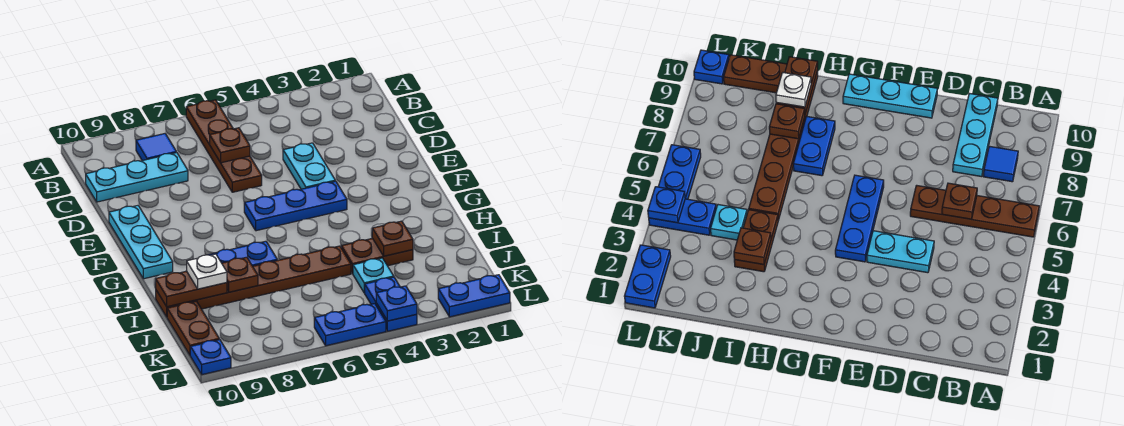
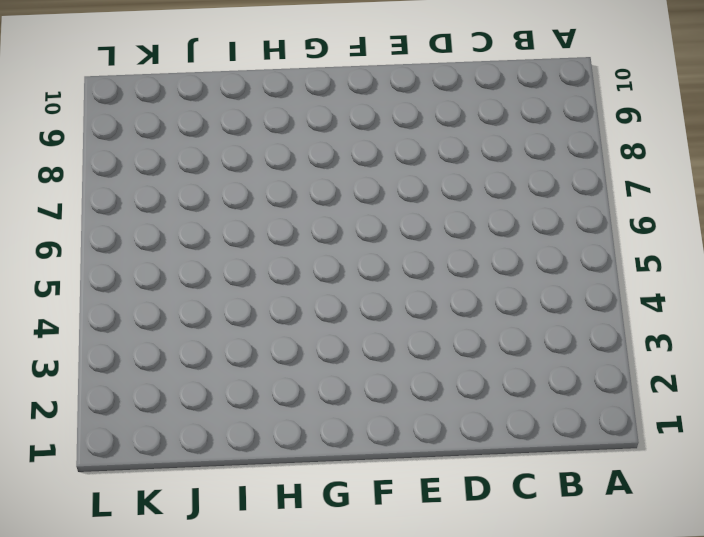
none -> brown plate A6:D6 level 1
none -> blue tile B8 level 1
none -> cyan plate C8:C10 level 1

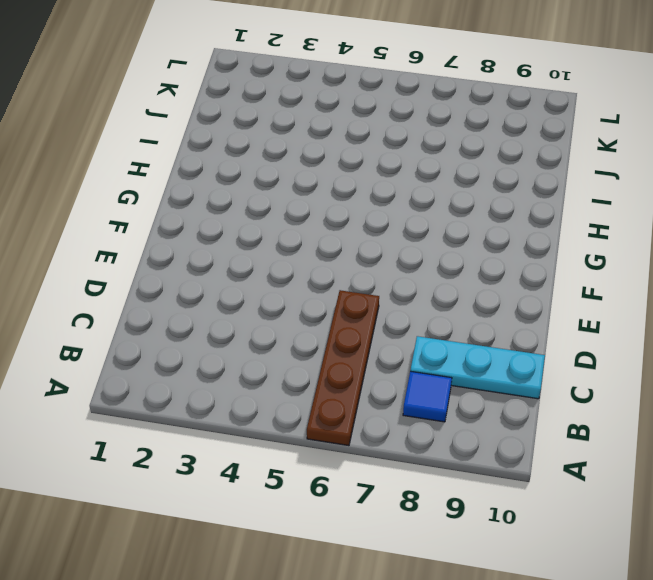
none -> cyan plate D4:E4 level 1
none -> cyan plate E10:G10 level 1
none -> blue plate F4:F6 level 1

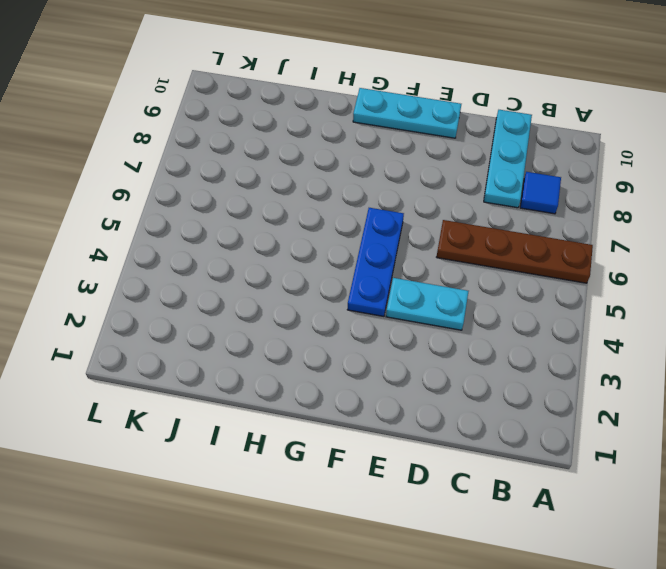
none -> blue plate H7:H8 level 1
none -> brown plate I3:I4 level 1
none -> brown plate I5:I10 level 1

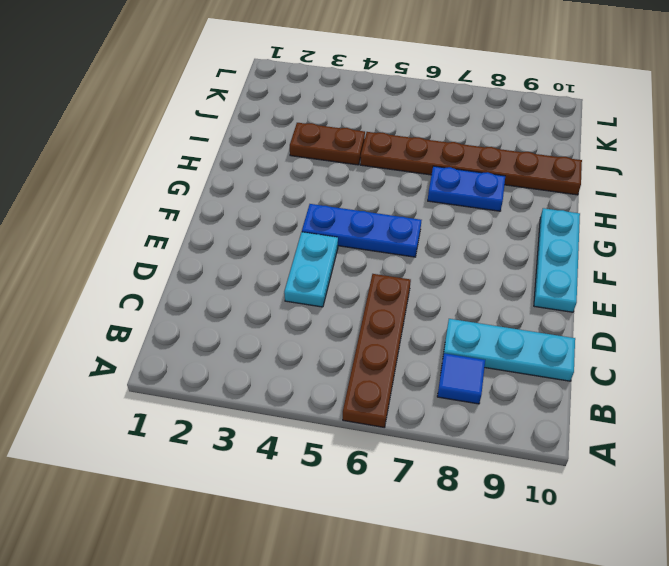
none -> cyan plate J4 level 1
none -> brown plate J10:K10 level 1
none -> blue plate K4:L4 level 1

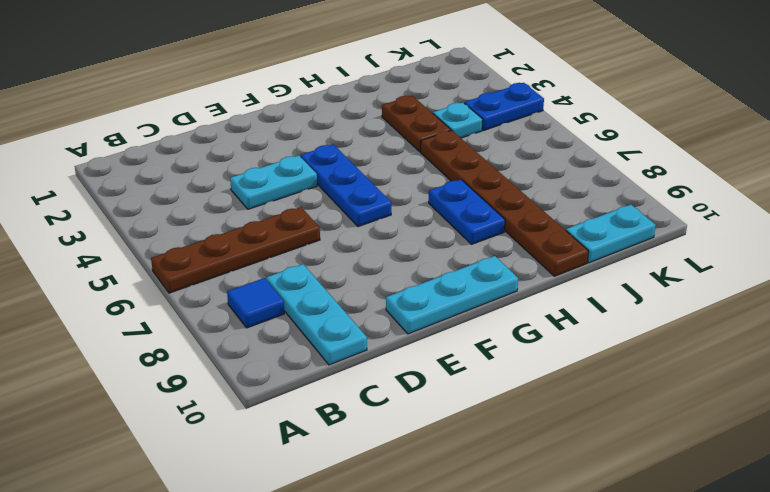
cyan plate J10:K10 level 1 -> brown plate J10:K10 level 1
none -> blue plate L1:L2 level 1
none -> blue plate L5:L6 level 1
none -> blue plate L10 level 1

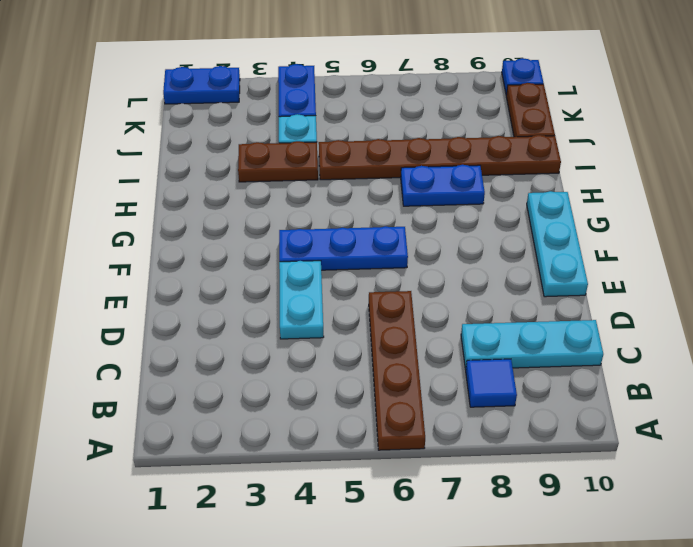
none -> blue plate L5:L6 level 1
none -> brown plate C6 level 2
none -> brown plate I3 level 2

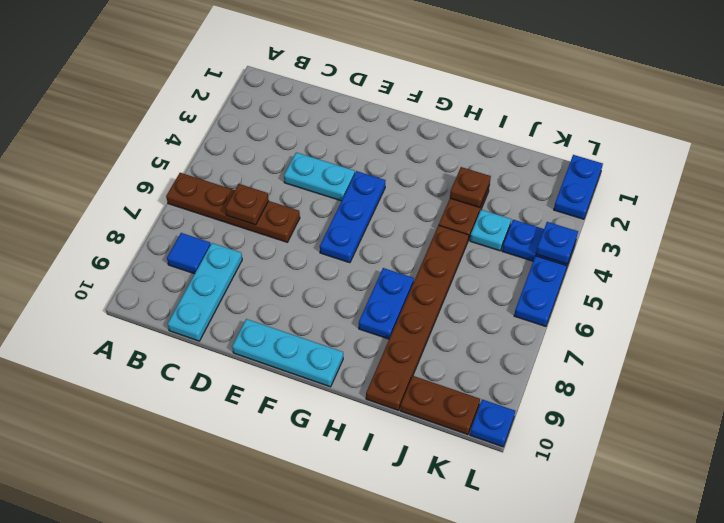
none -> brown plate I8 level 2
none -> brown plate I9:I10 level 2
none -> white plate I9 level 3

